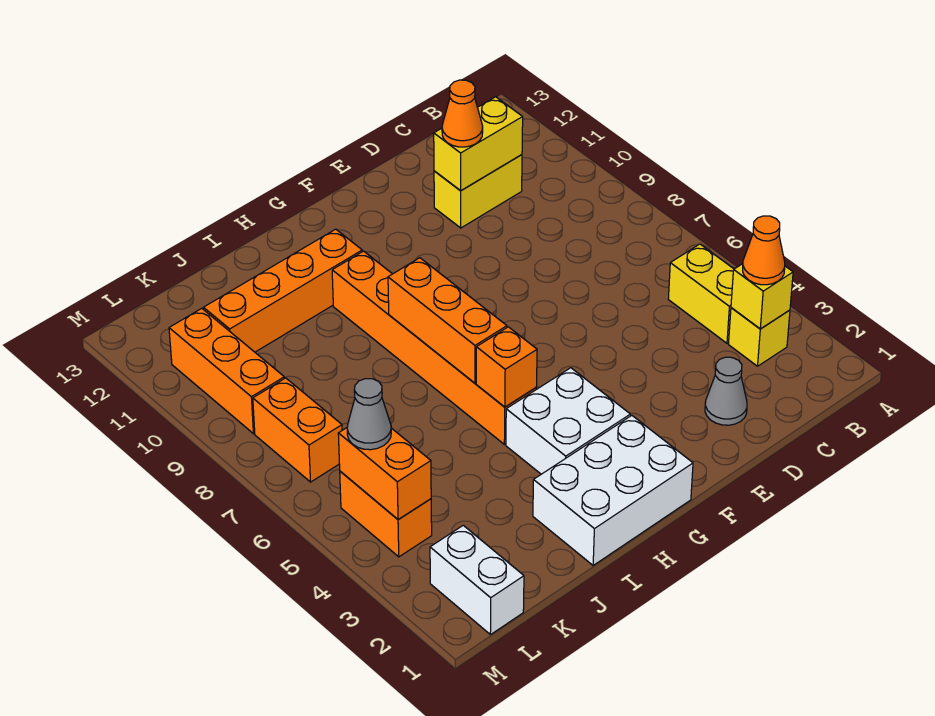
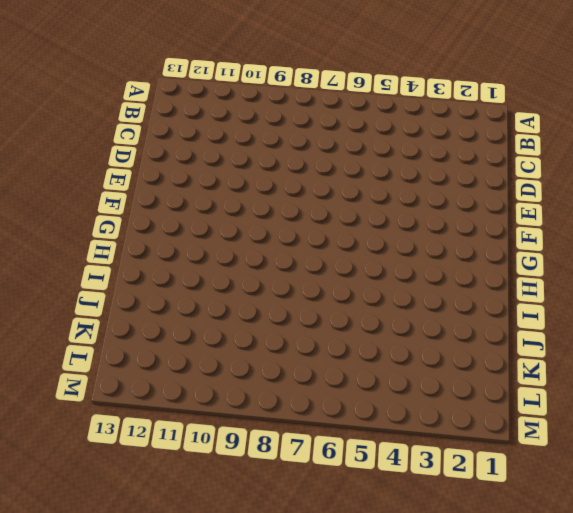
none -> yellow brick B3 level 1
none -> yellow brick B4:B5 level 1
none -> yellow brick C11:D11 level 1

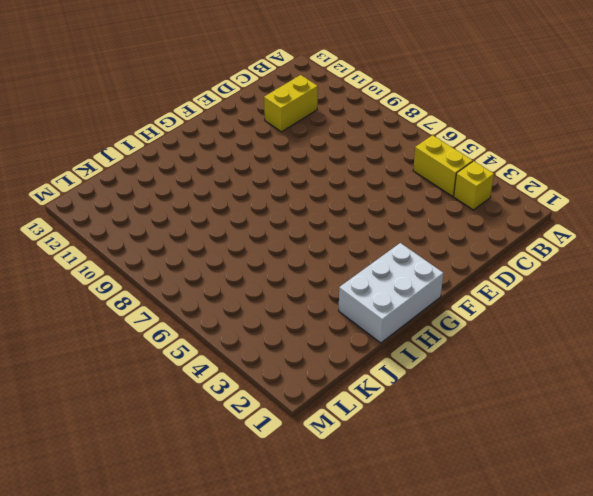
none -> grey cone D2 level 1
none -> white brick G3:H4 level 1
none -> orange brick H5:H10 level 1

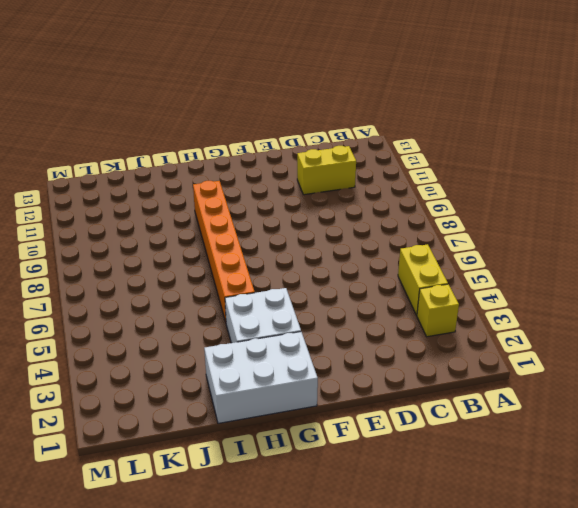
none -> grey cone D2 level 1
none -> orange brick H11:K11 level 1
none -> white brick L1:L2 level 1

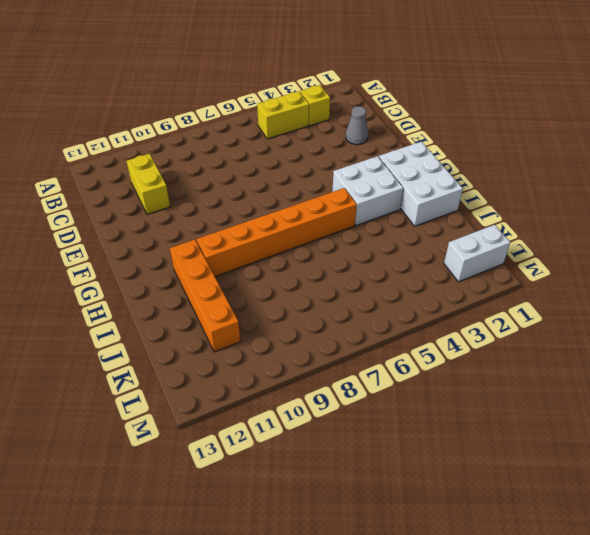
none -> orange brick L4:L5 level 1
none -> orange brick L7:L8 level 1
none -> orange brick L9:L11 level 1

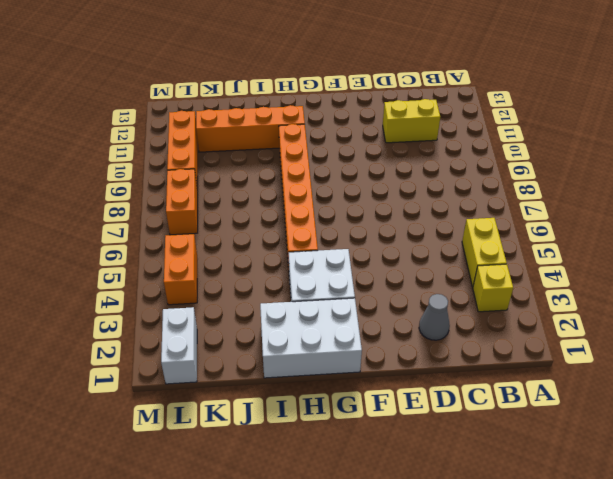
none -> yellow brick B3 level 2
none -> yellow brick C11:D11 level 2
none -> orange brick H5 level 2

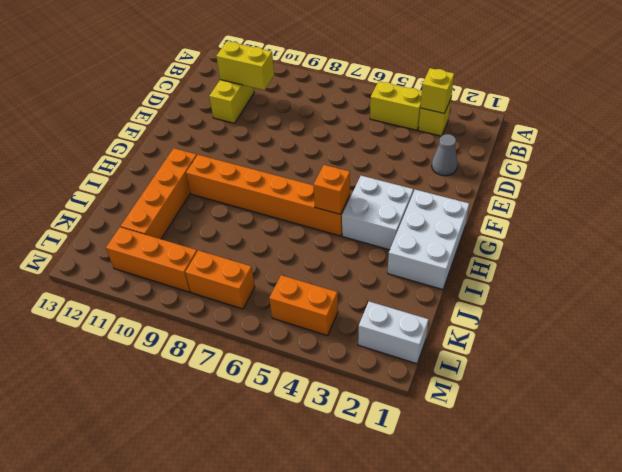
yellow brick C10:C11 level 2 -> yellow brick C11:D11 level 2
none -> orange brick H6:H8 level 2
none -> orange brick L4:L5 level 2
none -> orange cone B3 level 3

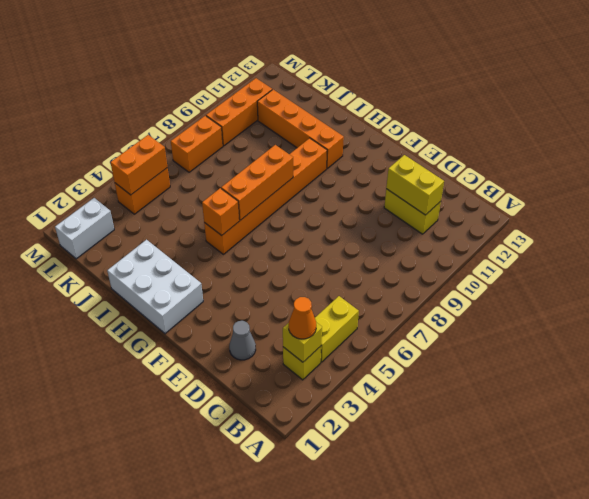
none -> white brick G3:H4 level 1
none -> orange cone D11 level 3
none -> grey cone L5 level 3

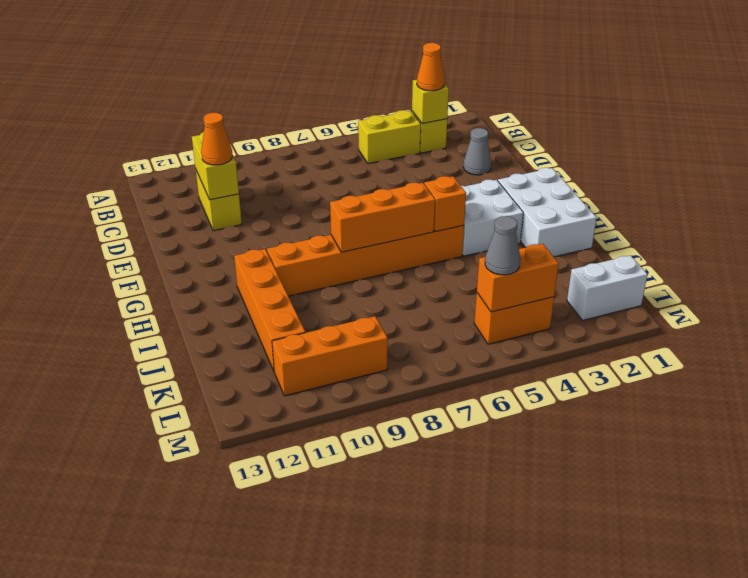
none -> orange brick L7:L8 level 1

